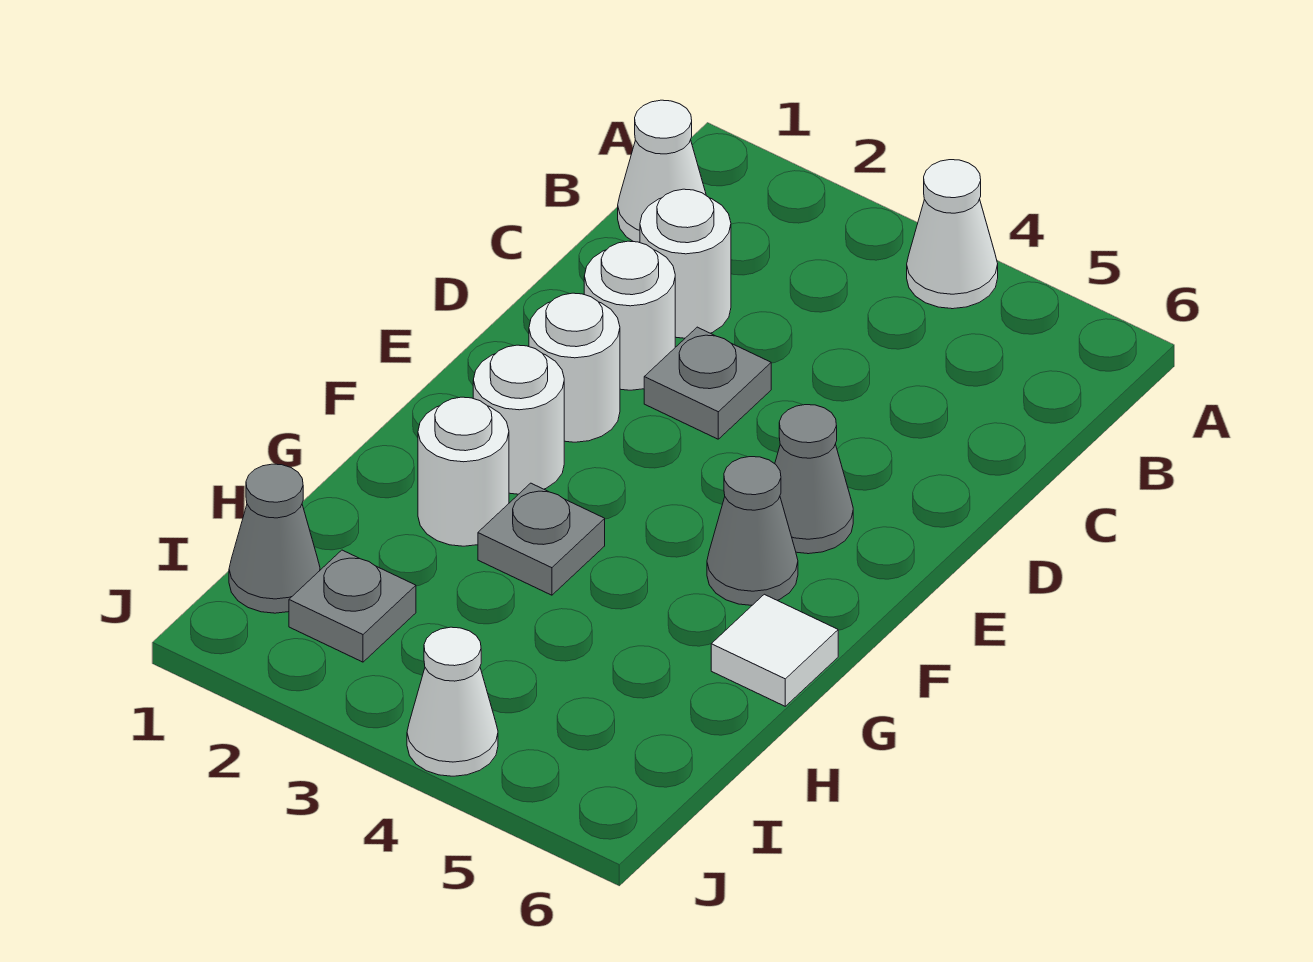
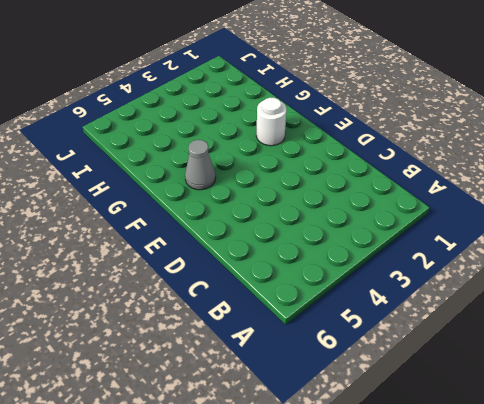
none -> white cone A4 level 1
none -> white cone B1 level 1
none -> white round brick C2 level 1

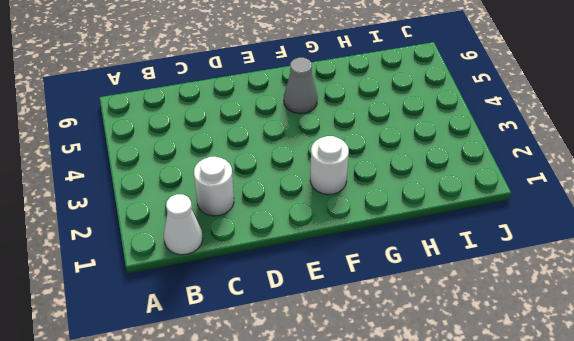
none -> white cone A4 level 1
none -> white round brick D2 level 1
none -> grey plate D3 level 1

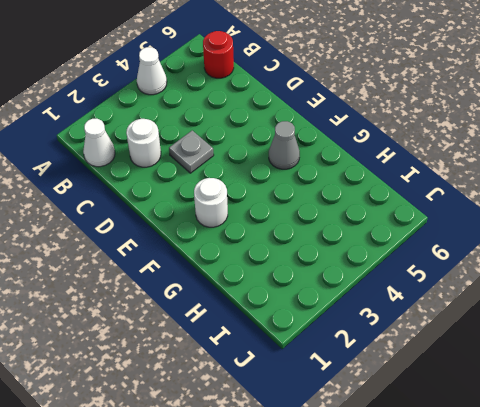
red round brick B6 level 1 -> none
none -> white round brick D2 level 1
none -> white round brick E2 level 1
none -> grey cone E5 level 1

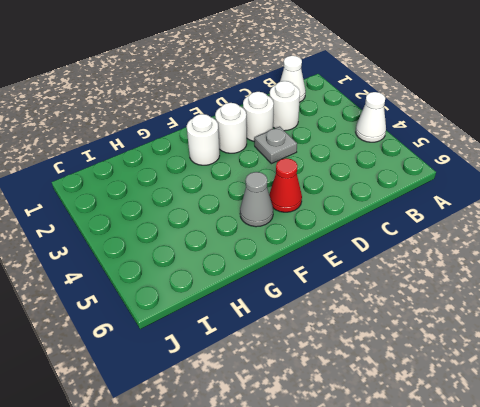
red cone E5 level 1 -> grey cone E5 level 1
none -> white round brick G2 level 1
none -> grey plate G3 level 1
none -> white tile G6 level 1

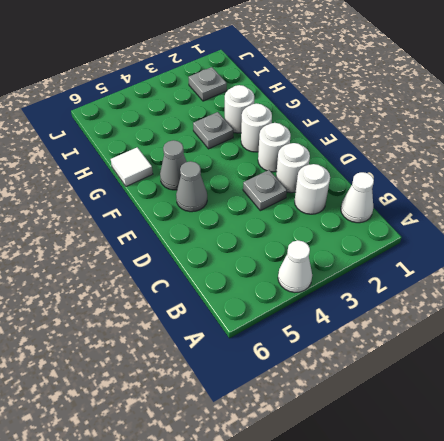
none -> grey cone I1 level 1
none -> white cone J4 level 1

